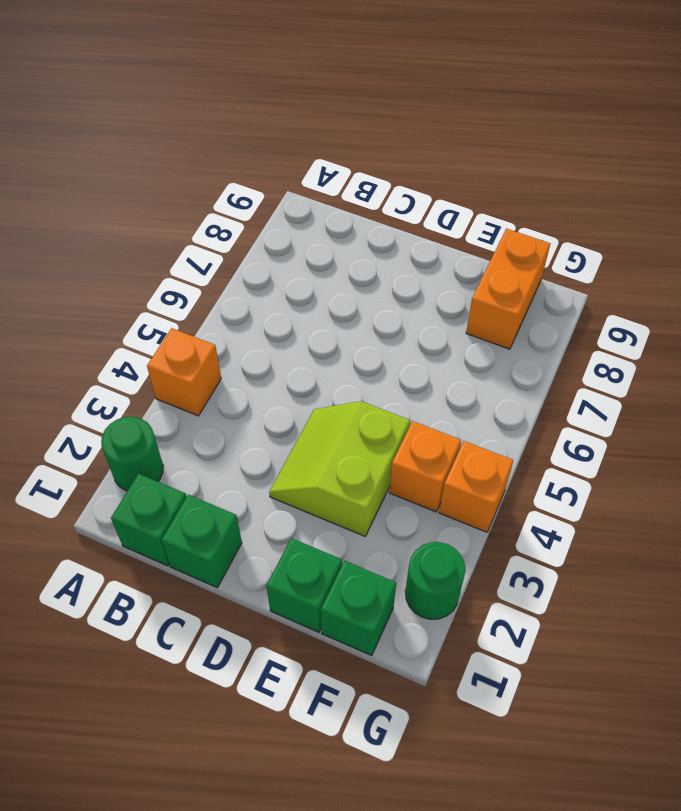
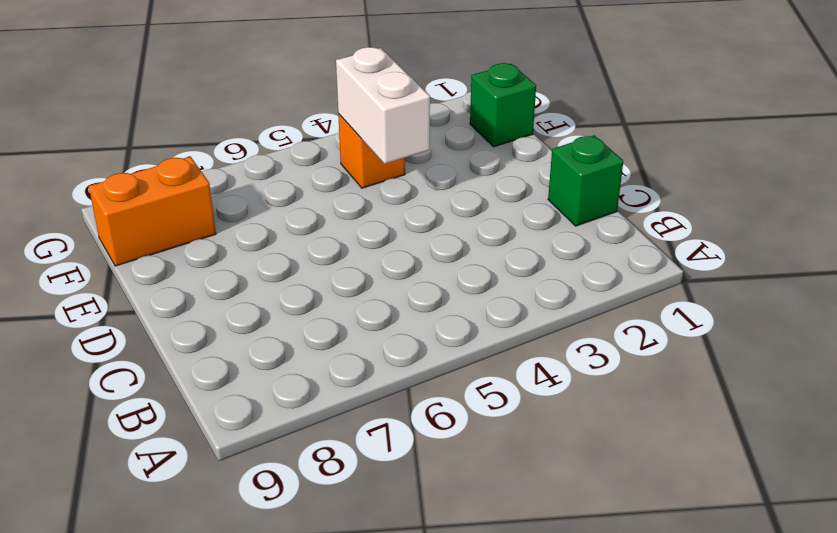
white brick E4:F4 level 2 -> none
none -> green round brick A2 level 1
none -> orange brick A4 level 1

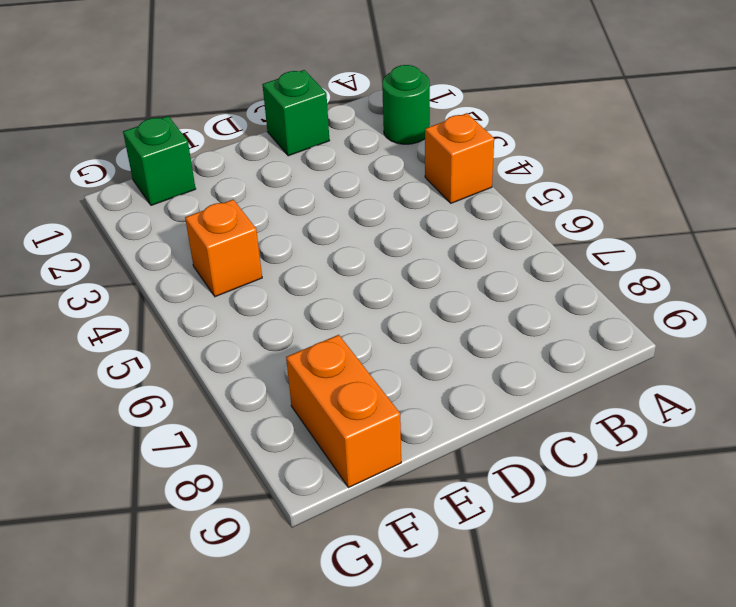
none -> green brick B1 level 1
none -> lime slope D3:E4 level 1 top E

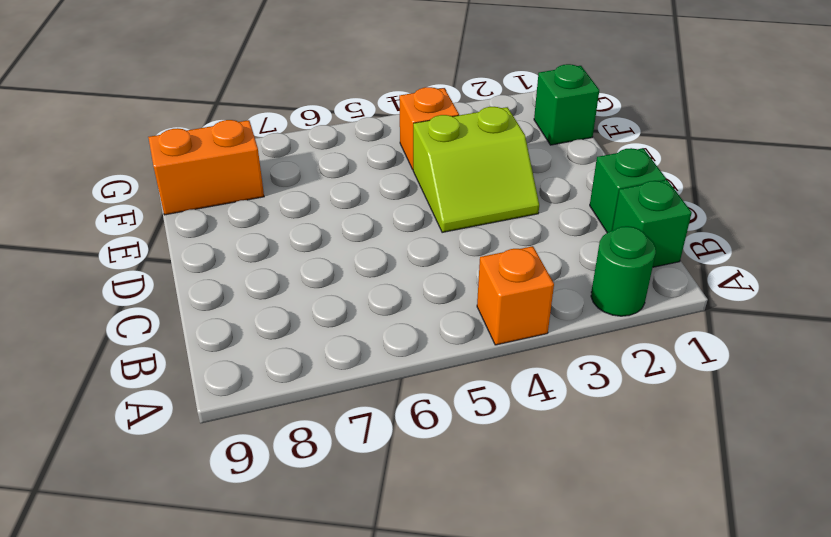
none -> green brick E1 level 1
none -> green round brick G2 level 1

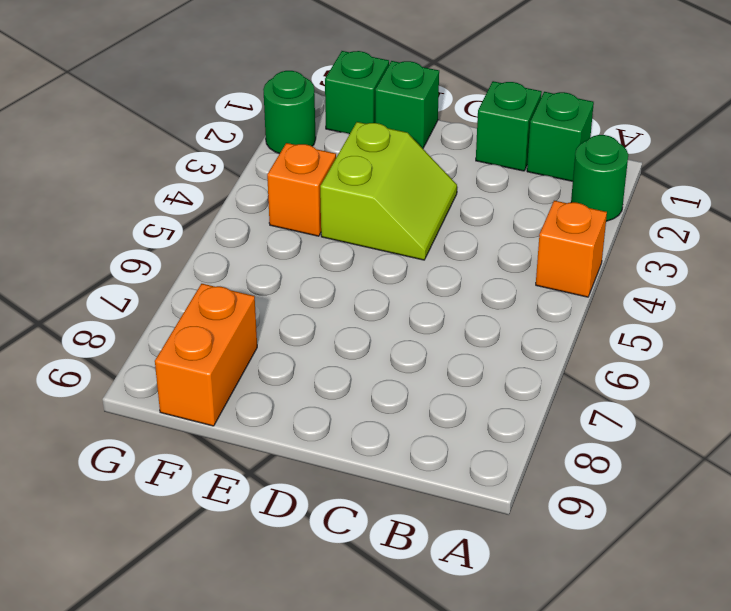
none -> orange brick G4 level 1

